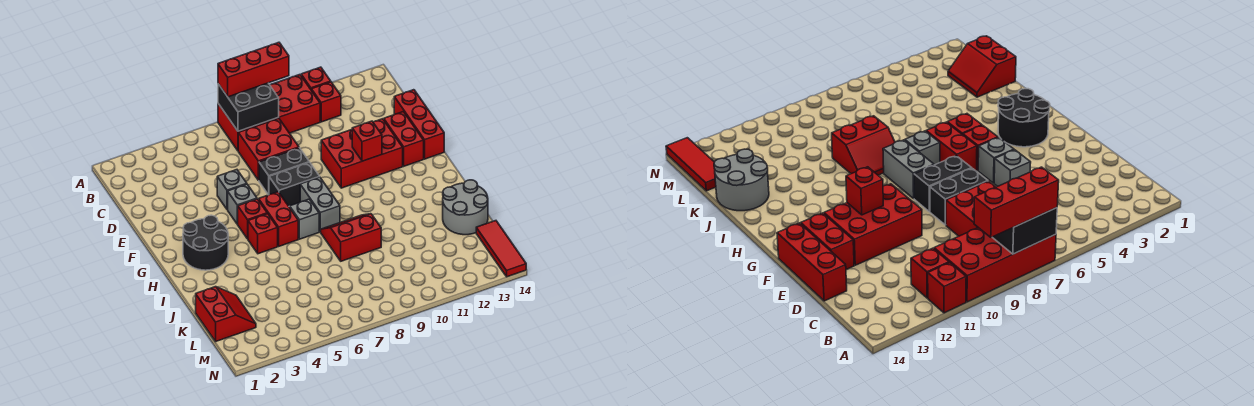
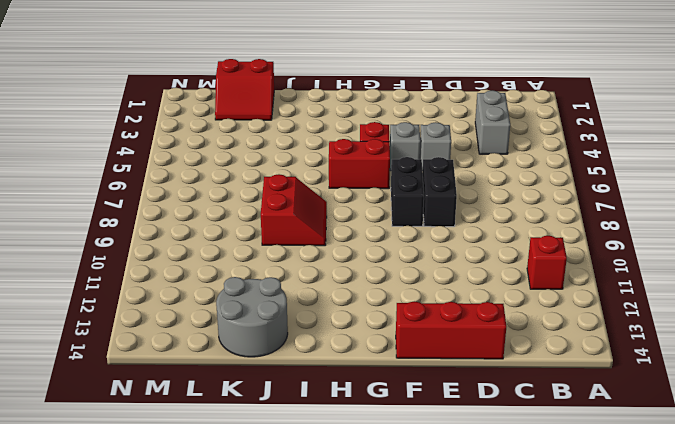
grey brick C3:C4 level 1 -> grey brick G8:H8 level 1
none -> red brick A7:B10 level 1
none -> red brick A11 level 1
none -> red brick C7:D8 level 1

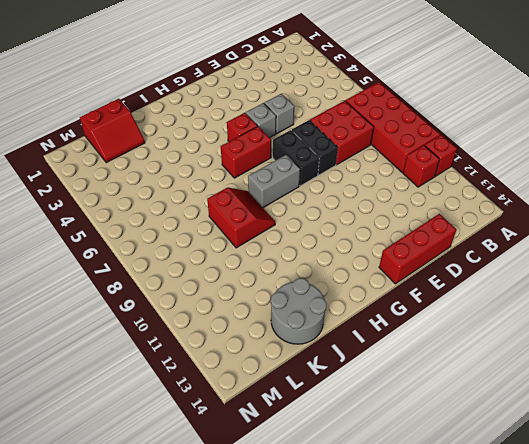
none -> red brick E10:F12 level 1
none -> red brick E13:F13 level 1
none -> black round brick G2:H3 level 1

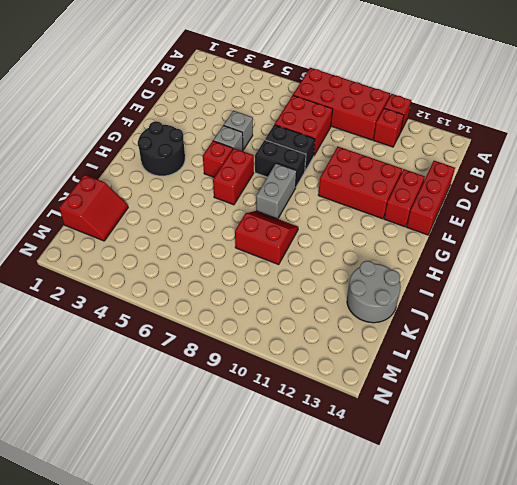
none -> red brick H5 level 1
none -> grey brick H7 level 1
none -> red tile L14:N14 level 1

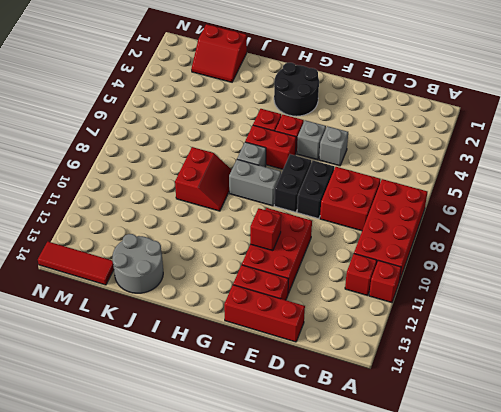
none -> black brick A7:B8 level 2
none -> red brick A7:A9 level 3

